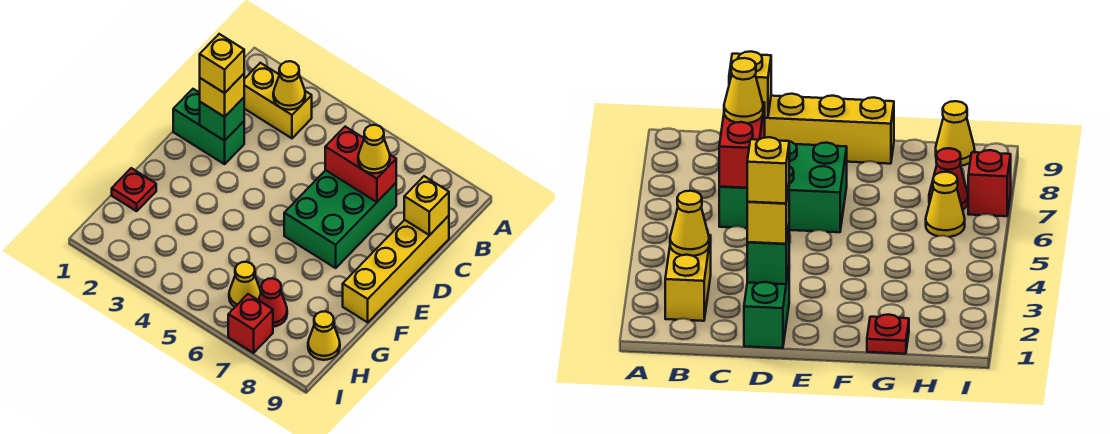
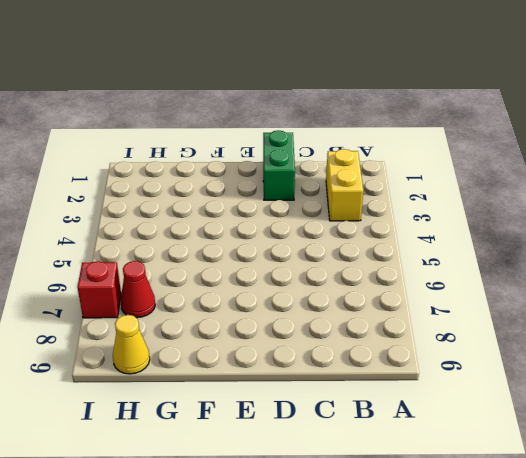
none -> green brick C6:E7 level 1
none -> yellow brick C9:F9 level 1
none -> red plate G1 level 1

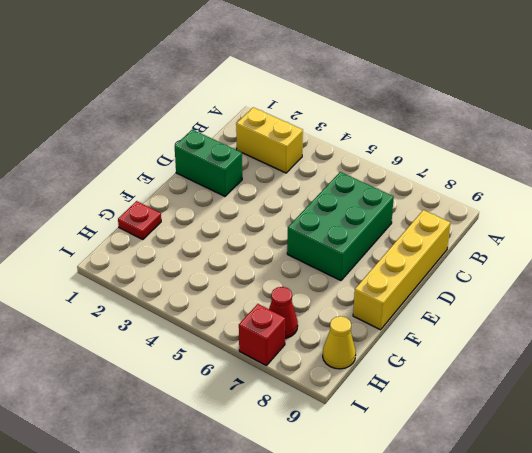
none -> yellow cone H6 level 1
none -> yellow cone B3 level 2
none -> red brick C6:C7 level 2

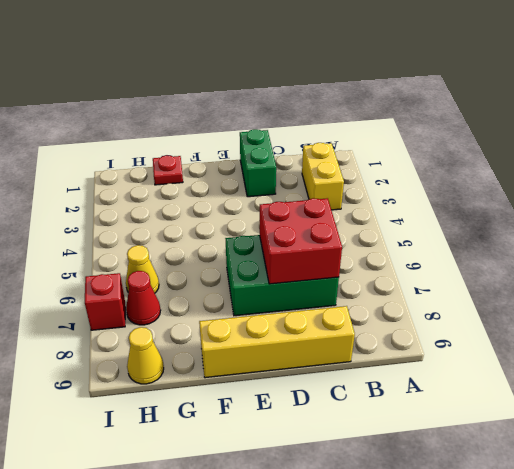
red brick C6:D7 level 2 -> red brick C6:C7 level 2
none -> yellow cone B3 level 2
none -> yellow brick C9 level 2
none -> green brick D2 level 2

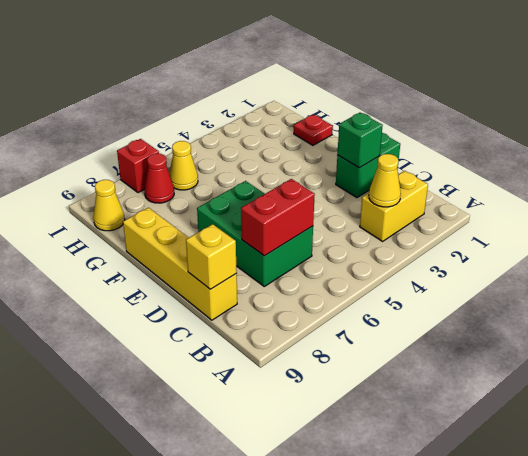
none -> yellow cone C7 level 3
none -> yellow brick D2 level 3
none -> yellow brick D2 level 4

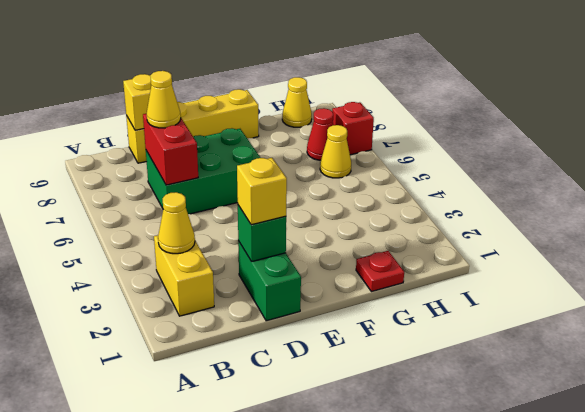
none -> yellow brick D2 level 4

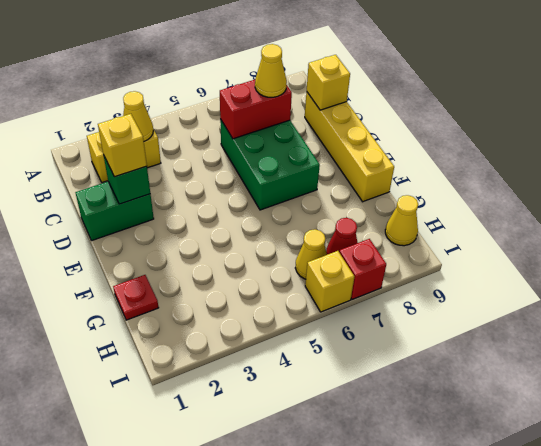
yellow brick I6 level 1 -> yellow brick D2 level 4

